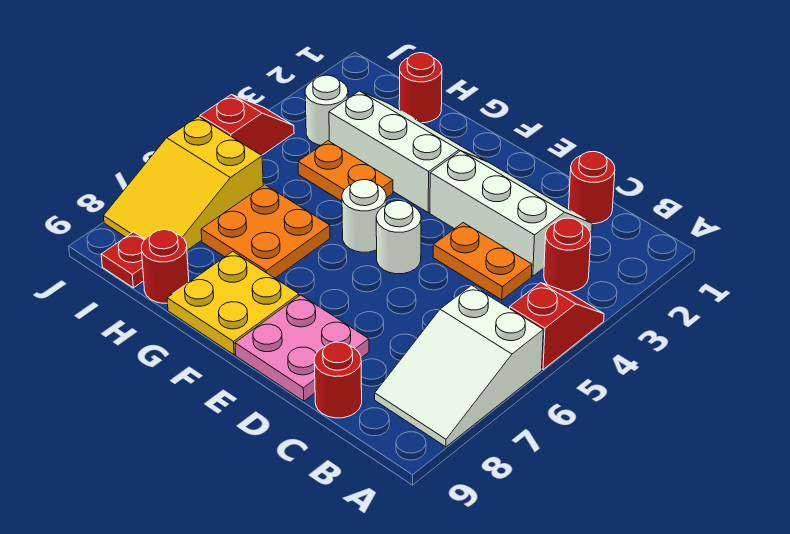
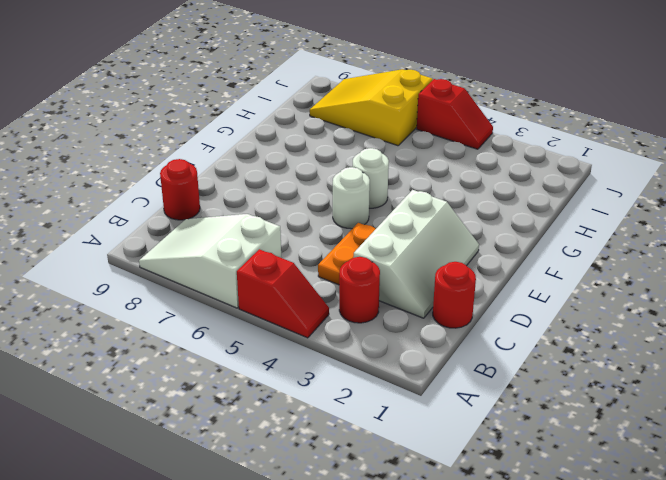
none -> pink plate D8:E9 level 1
none -> white slope F2:H3 level 1 top 3
none -> yellow plate F8:G9 level 1

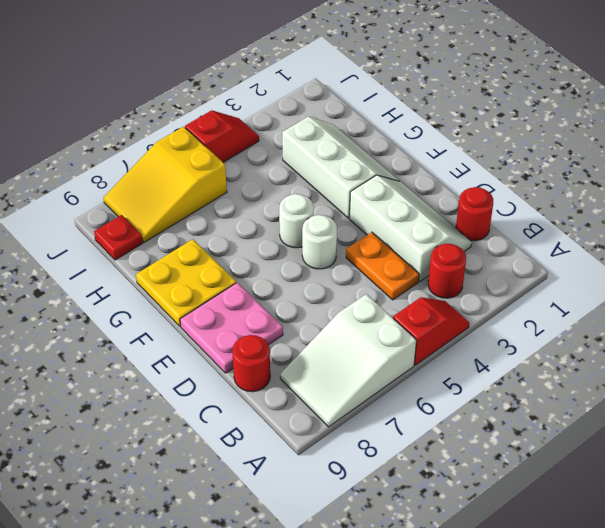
none -> orange plate G4:H4 level 1
none -> orange plate G6:H7 level 1
none -> red round brick H1 level 1

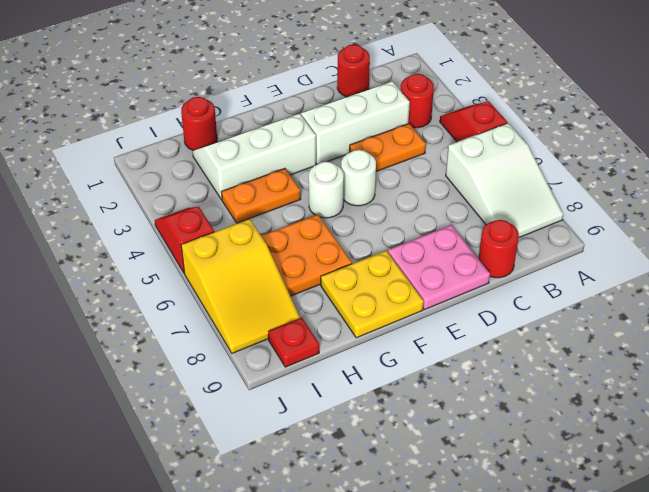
none -> red round brick H9 level 1
none -> white round brick I3 level 1

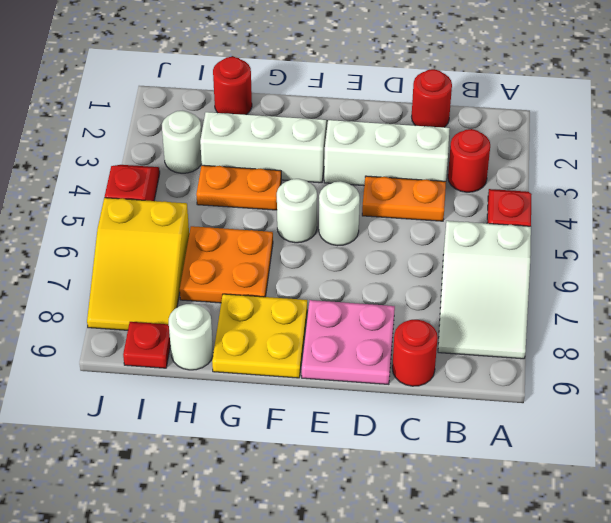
white round brick H9 level 1 -> red round brick H9 level 1

